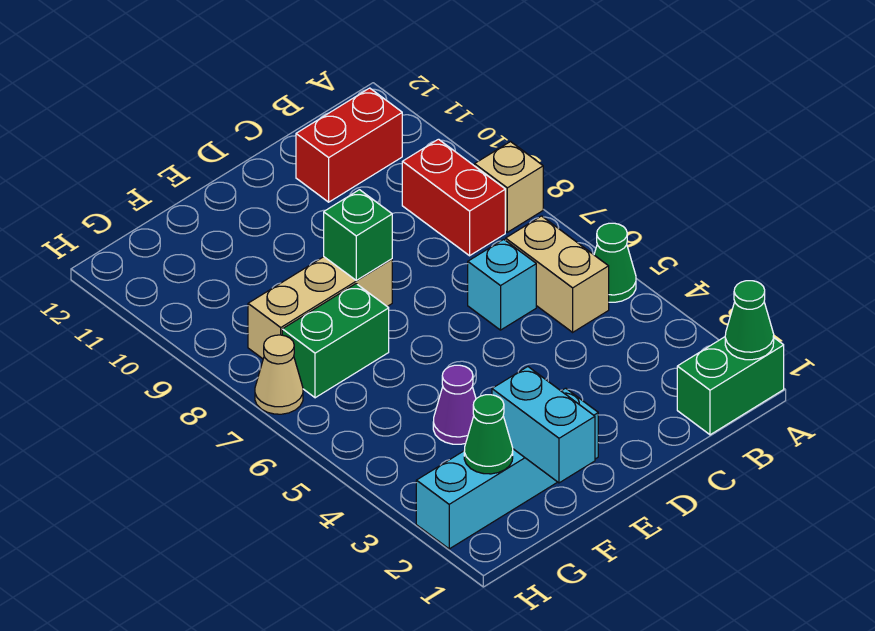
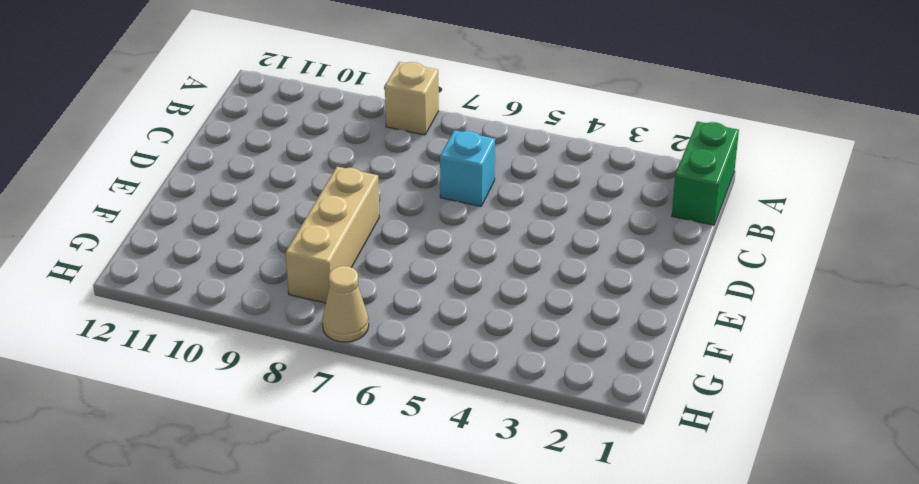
none -> green cone A5 level 1
none -> tan brick B5:B6 level 1
none -> red brick B8:B9 level 1

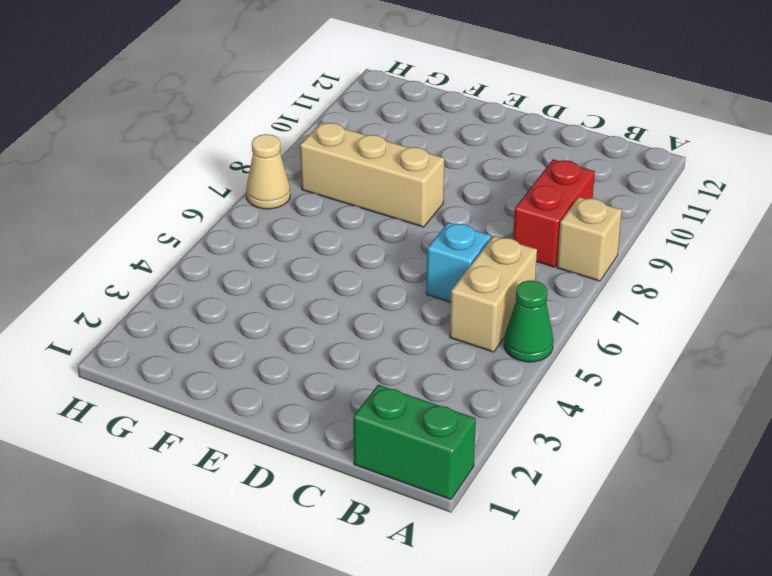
none -> red brick B11:C11 level 1
none -> cyan brick E2:H2 level 1
none -> purple cone F4 level 1

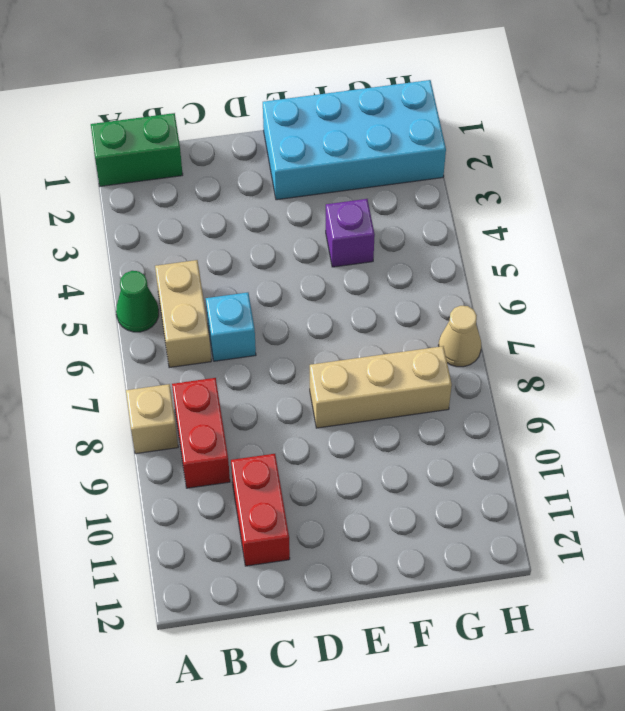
red brick C10:C11 level 1 -> red brick B11:C11 level 1
cyan brick E1:H2 level 1 -> cyan brick E2:H2 level 1
purple brick F4 level 1 -> purple cone F4 level 1
none -> green brick F7:G7 level 1
none -> green cone A1 level 2
none -> green brick E8 level 2

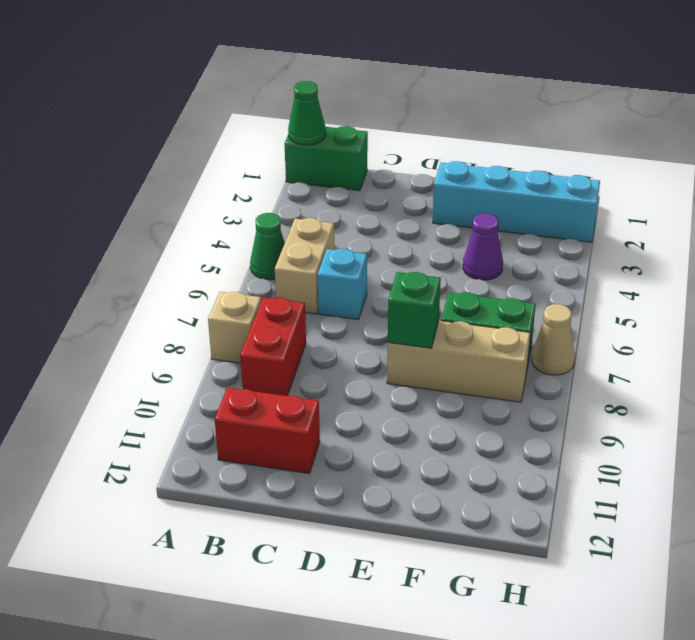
none -> cyan brick F1:F2 level 2
none -> green cone G2 level 2

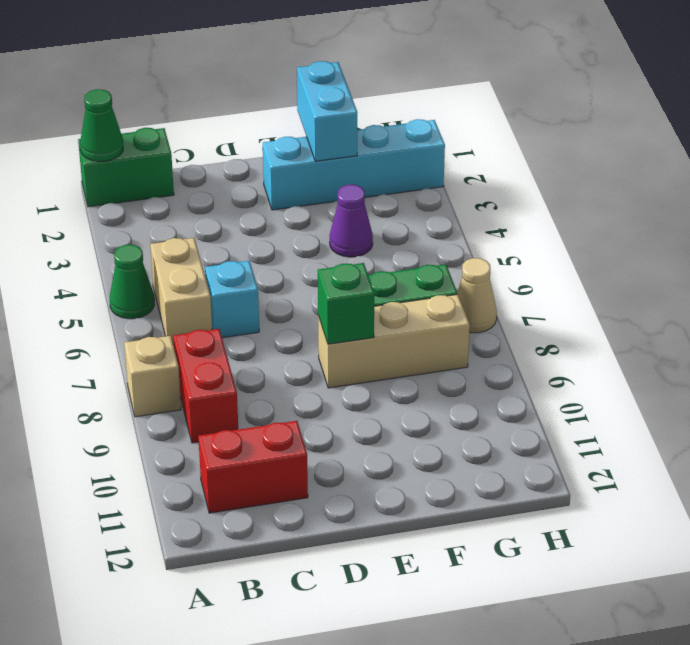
none -> green cone G2 level 2

